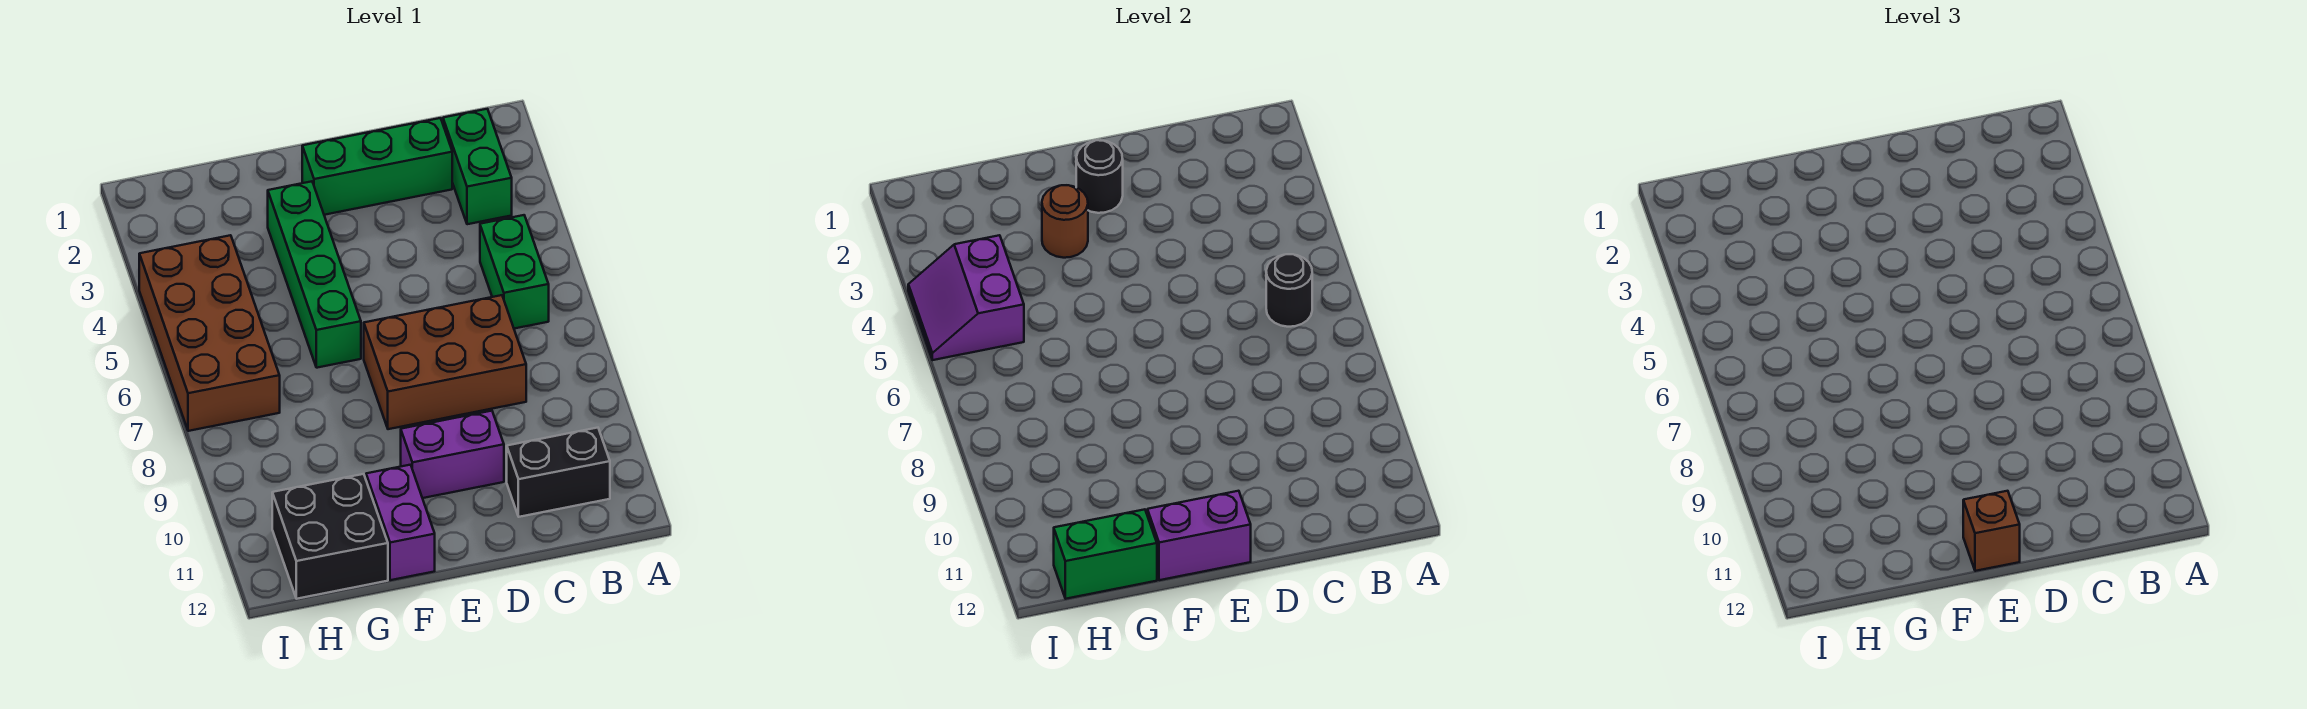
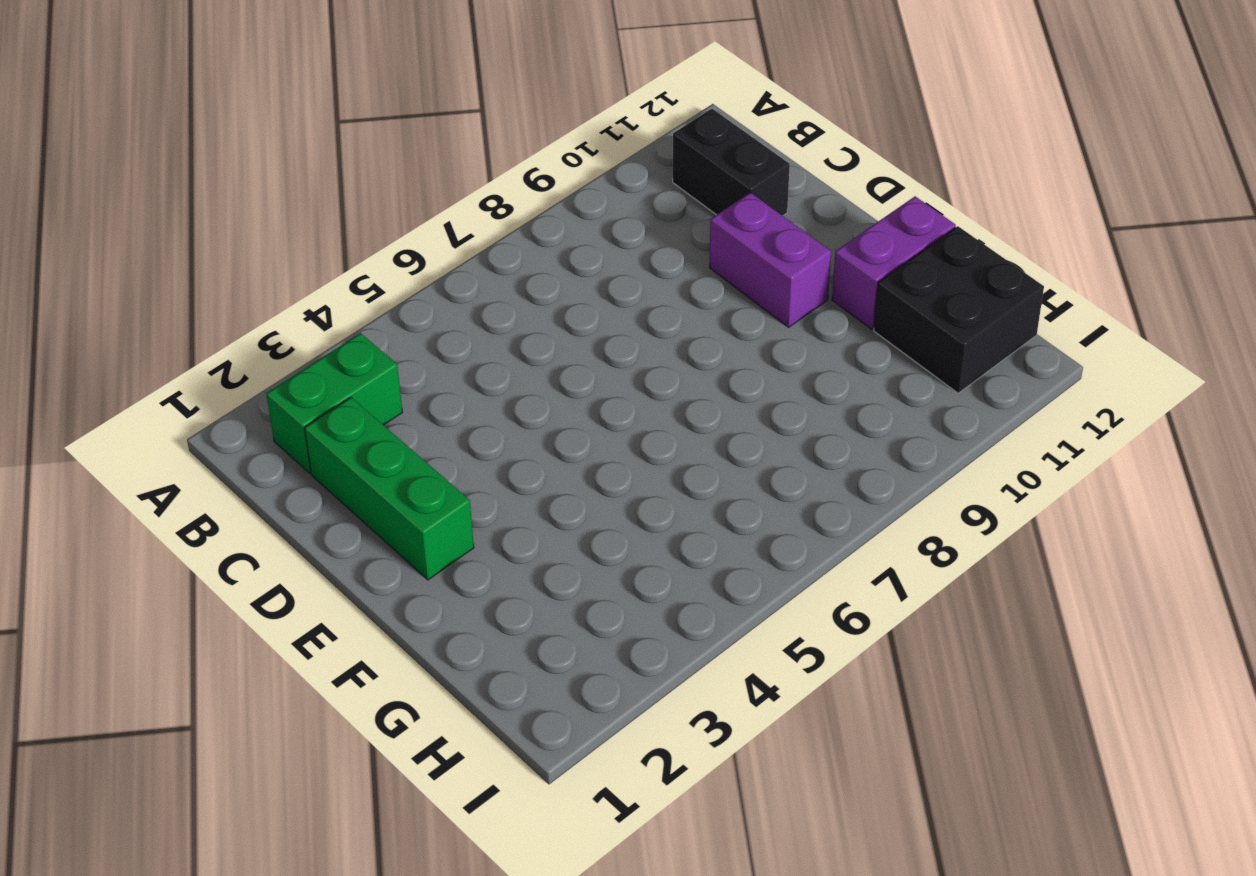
none -> green brick B5:B6 level 1
none -> brown brick C7:E8 level 1
none -> green brick F3:F6 level 1

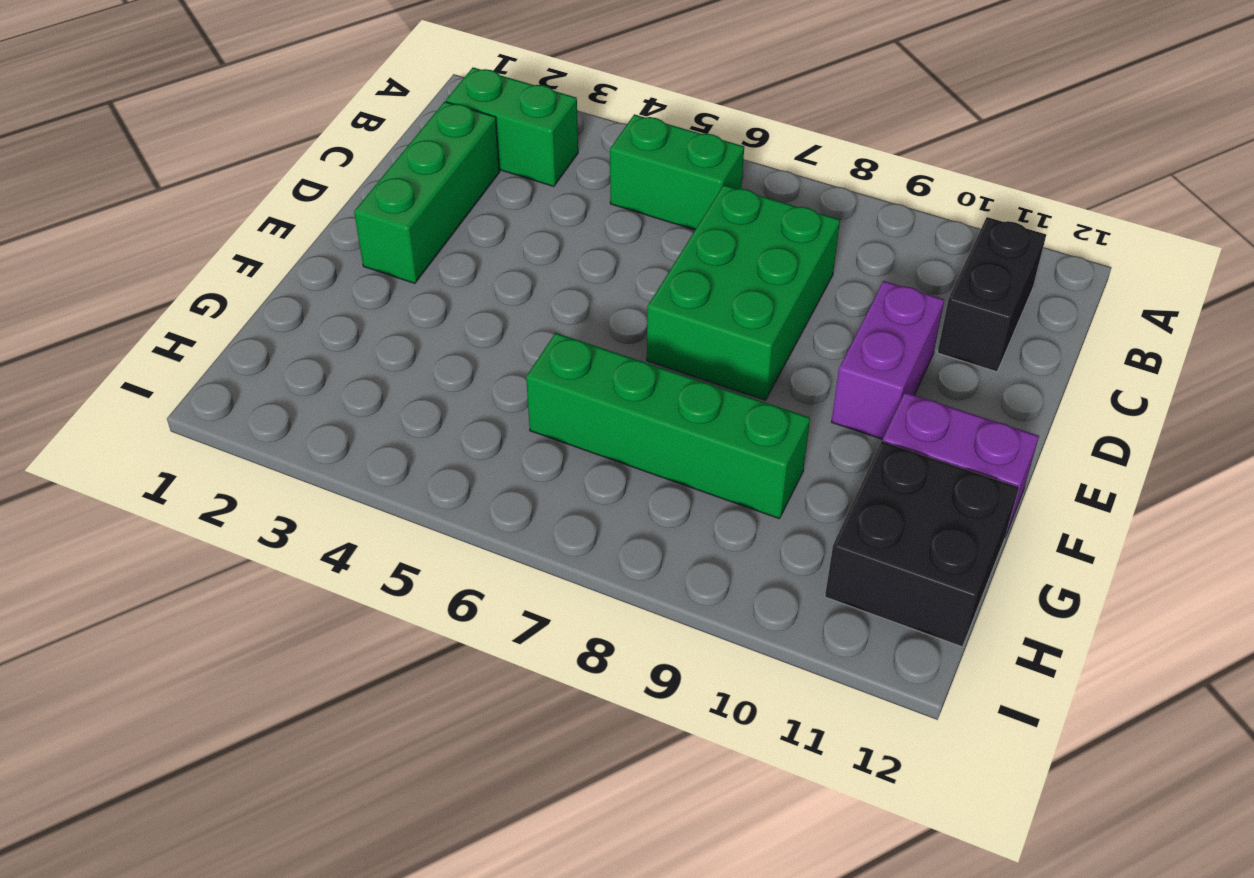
green brick C7:E8 level 1 -> brown brick C7:E8 level 1
green brick G6:G9 level 1 -> green brick F3:F6 level 1
none -> brown brick H4:I7 level 1
none -> black round brick B6 level 2
none -> black round brick E2 level 2

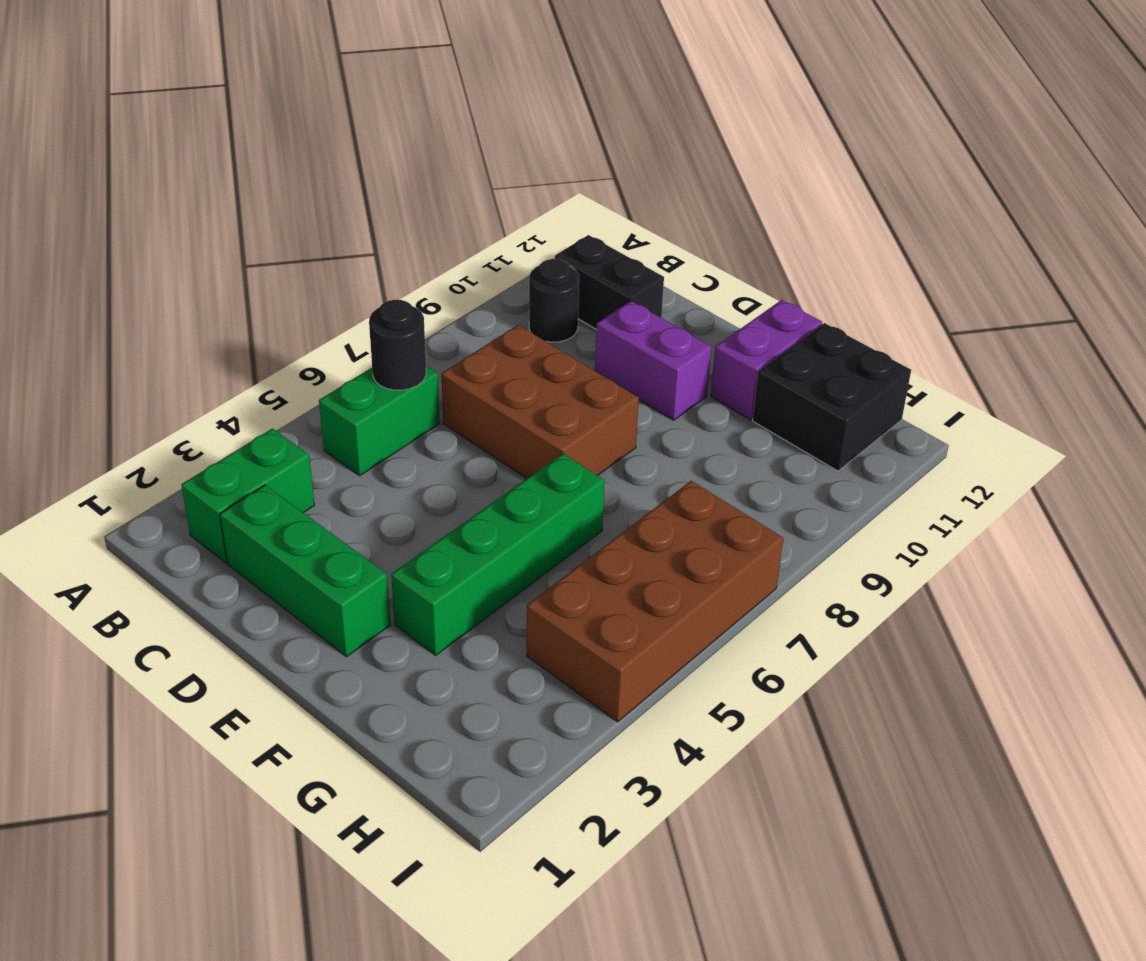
black round brick B10 level 1 -> black round brick E2 level 2
none -> purple brick E12:F12 level 2
none -> brown round brick F3 level 2
none -> green brick G12:H12 level 2

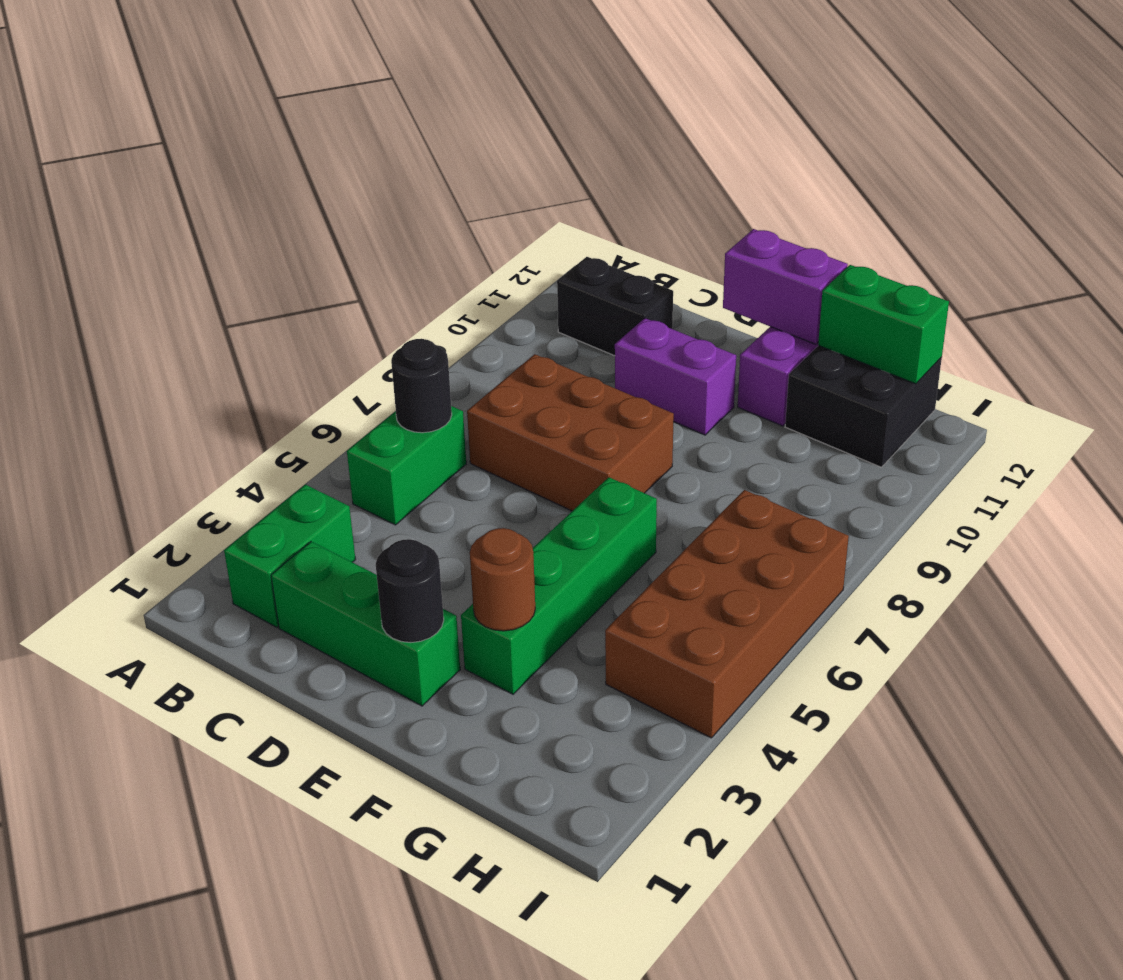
none -> purple slope H4:I5 level 2 top H
none -> brown brick E12 level 3

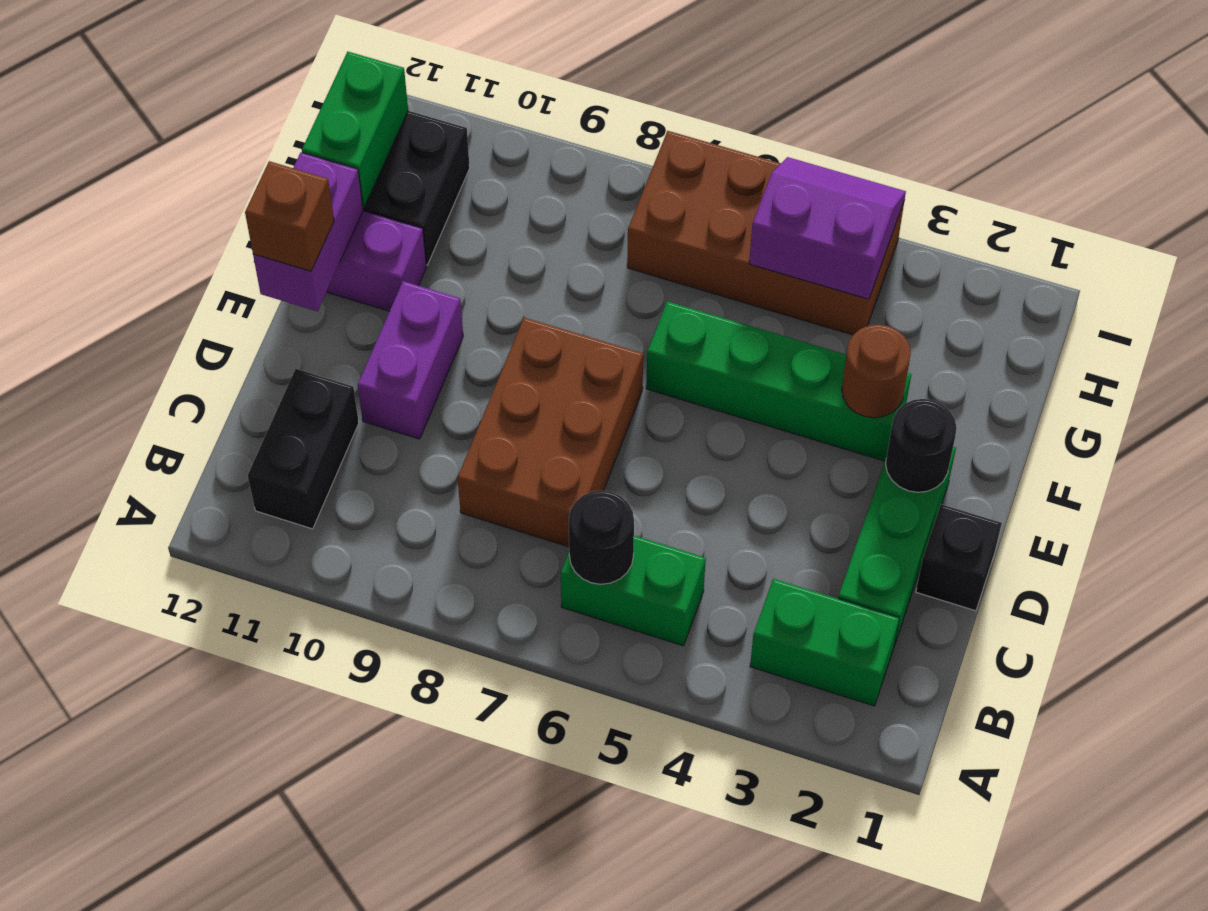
black brick D1 level 1 -> none

